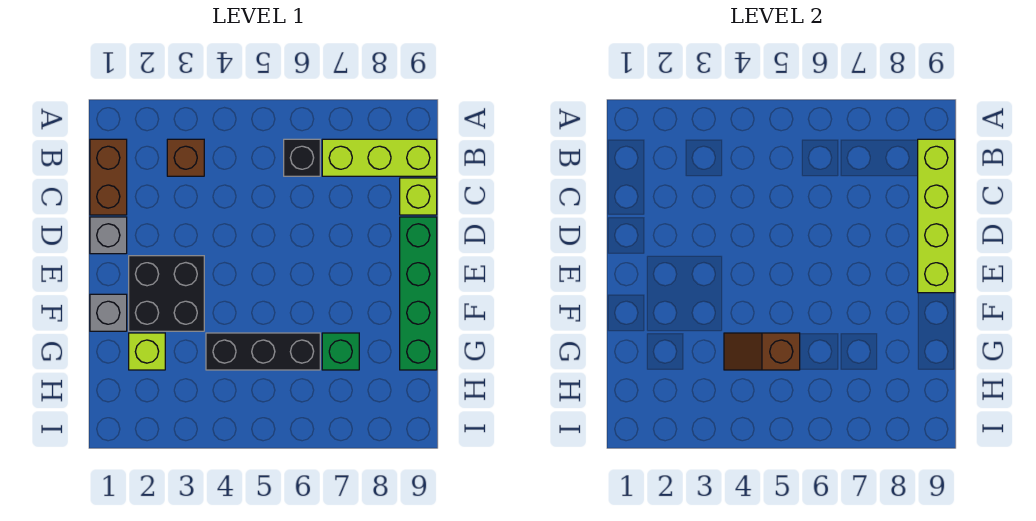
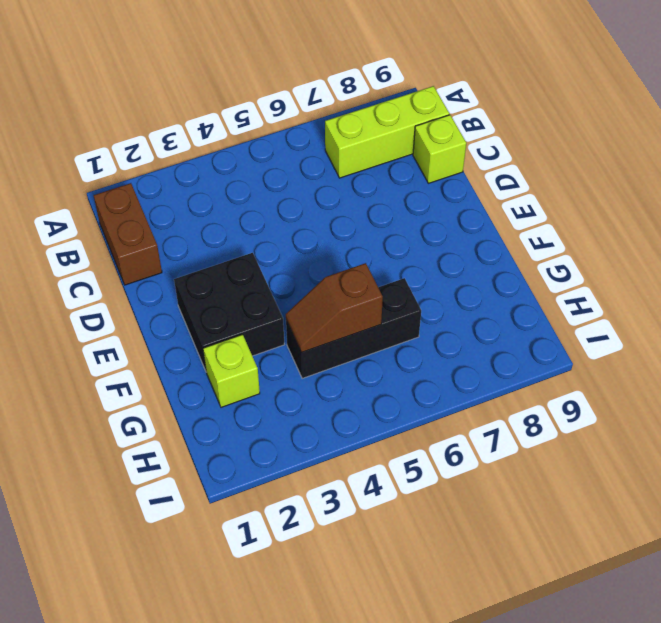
none -> brown brick B3 level 1
none -> black brick B6 level 1
none -> grey brick D1 level 1

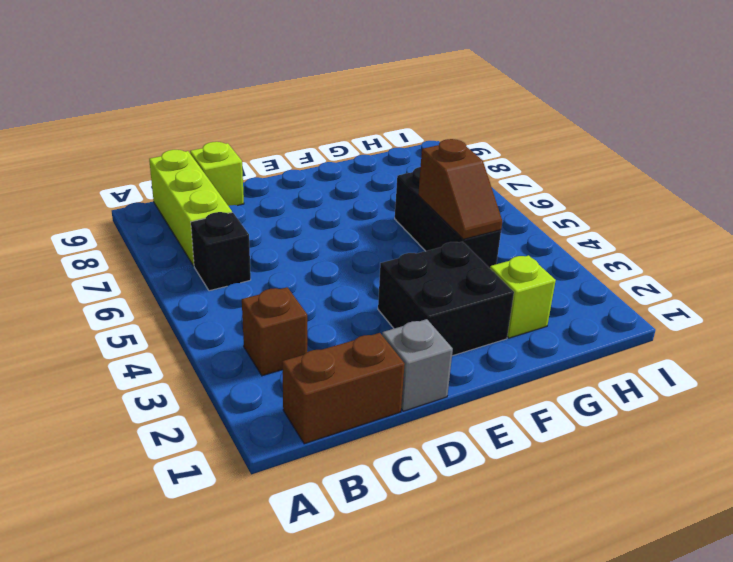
none -> green brick D9:G9 level 1
none -> grey brick F1 level 1
none -> green brick G7 level 1

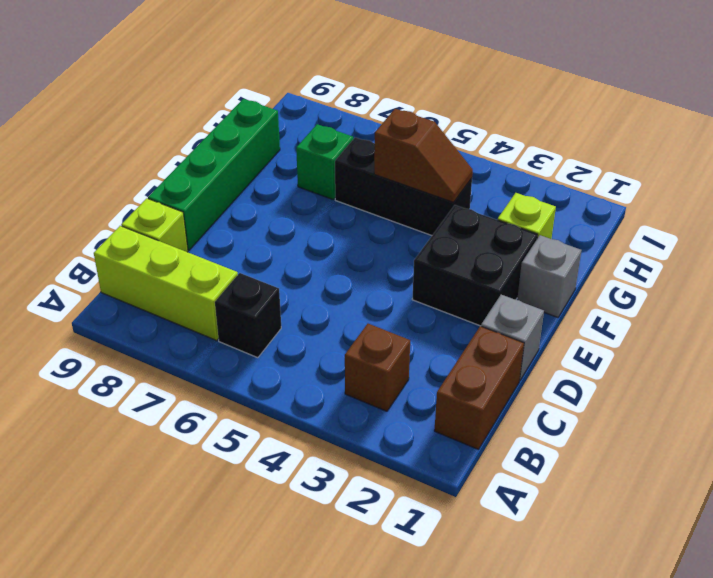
none -> lime brick B9:E9 level 2

